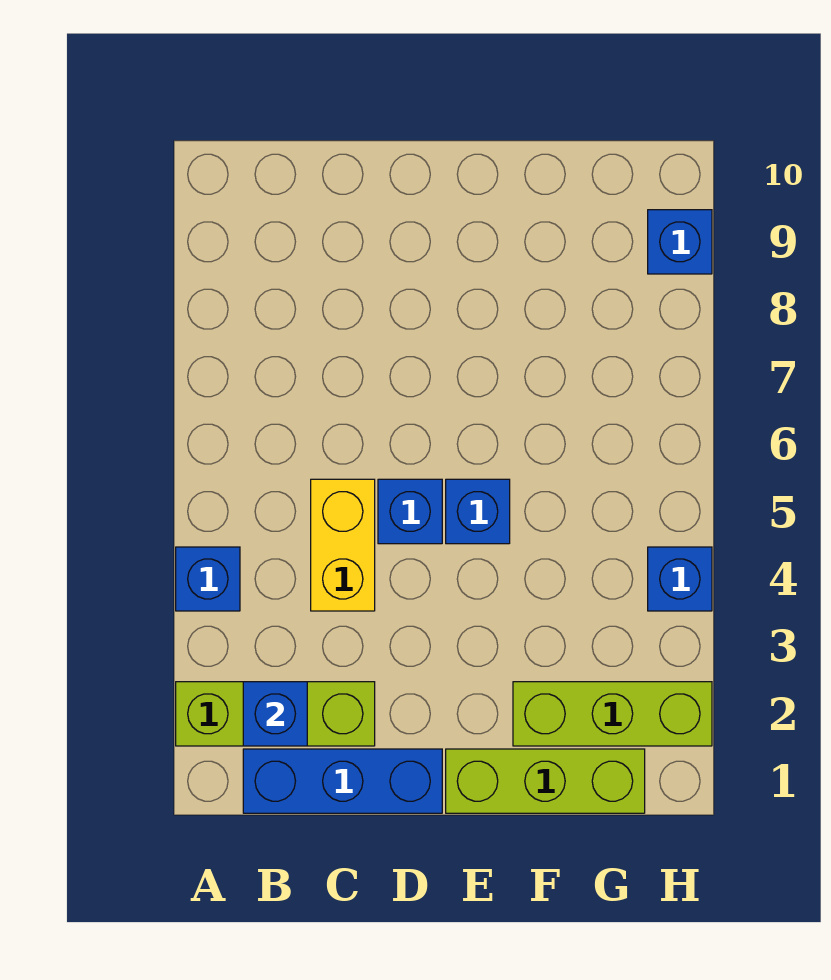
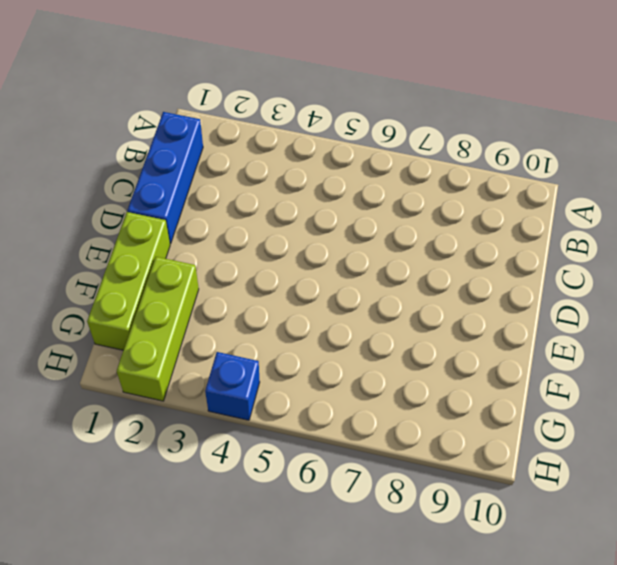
none -> lime brick A2:C2 level 1
none -> blue brick A4 level 1

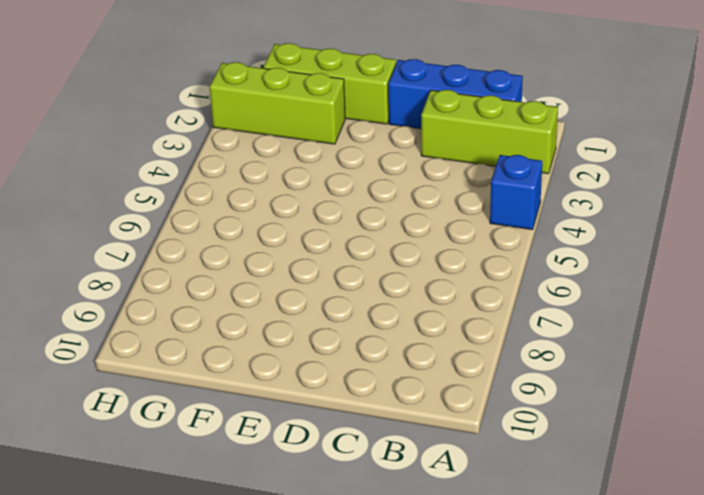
none -> yellow brick C4:C5 level 1
none -> blue brick D5 level 1

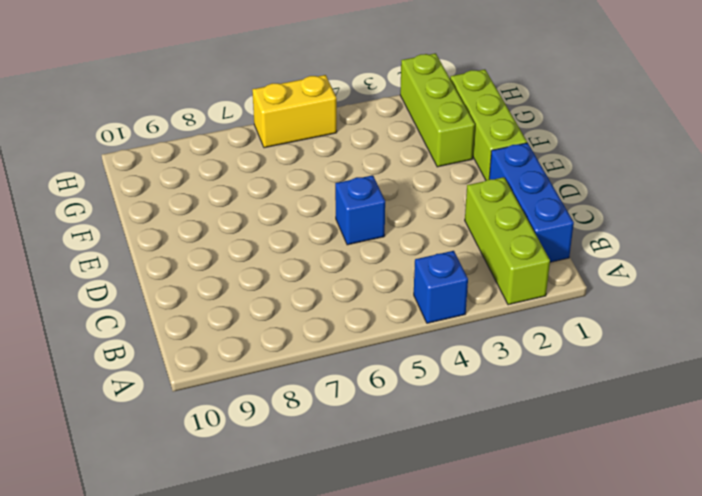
yellow brick H5:H6 level 1 -> yellow brick C4:C5 level 1
none -> blue brick E5 level 1
none -> blue brick H4 level 1

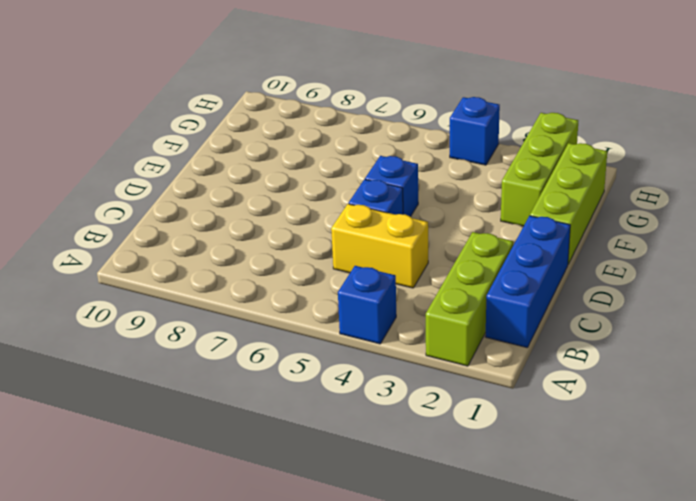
none -> blue brick H9 level 1
none -> blue brick B2 level 2

